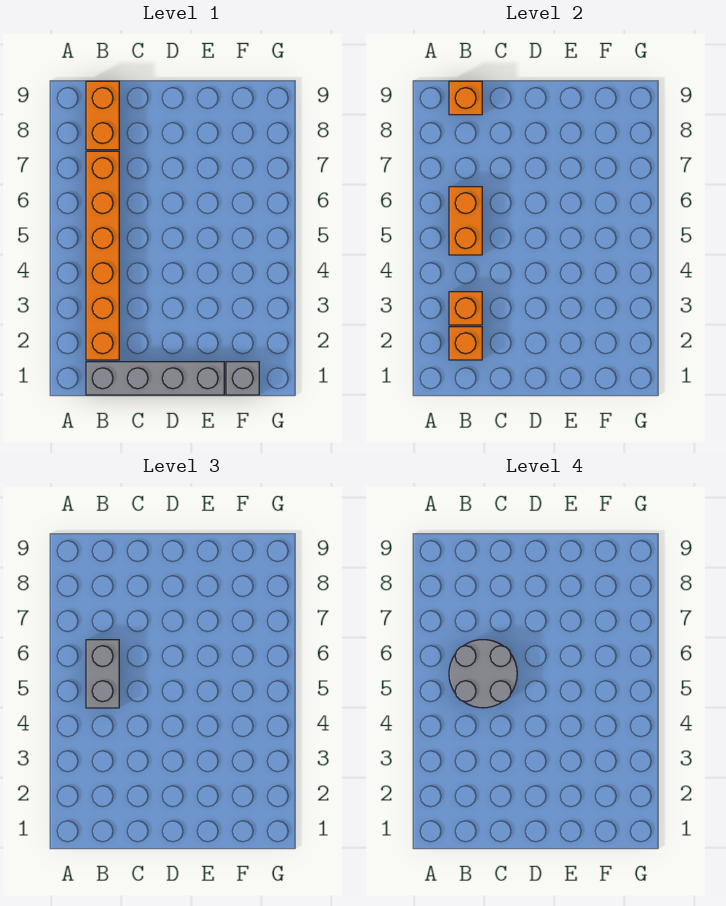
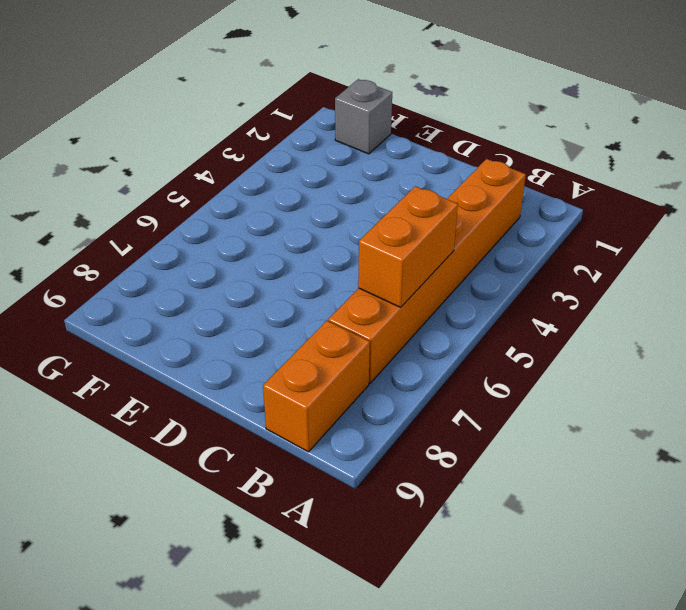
none -> grey brick B1:E1 level 1
none -> orange brick B2 level 2

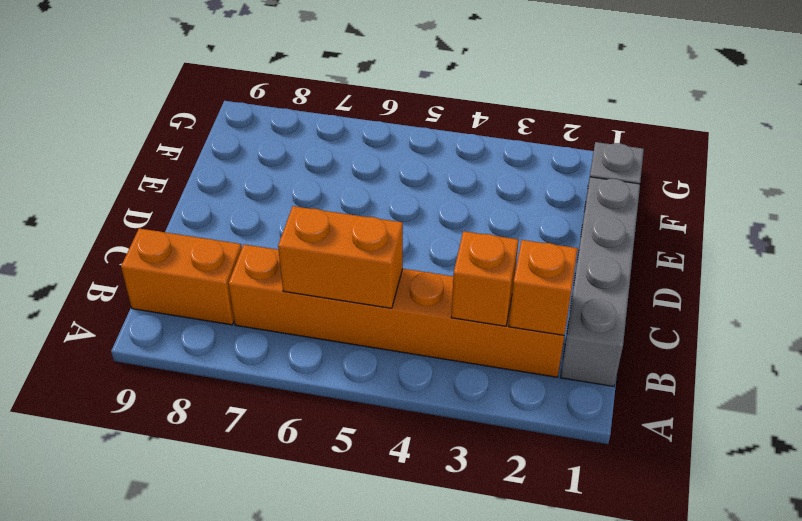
none -> orange brick B9 level 2
none -> grey brick B5:B6 level 3

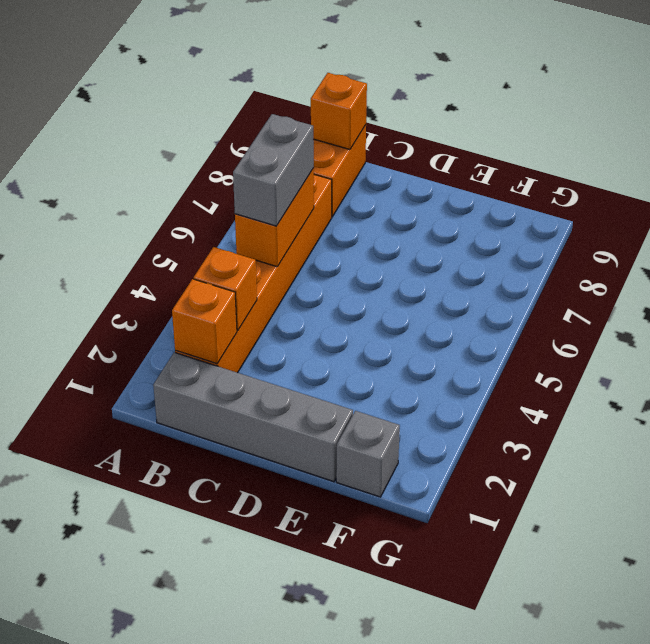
none -> grey round brick B5:C6 level 4

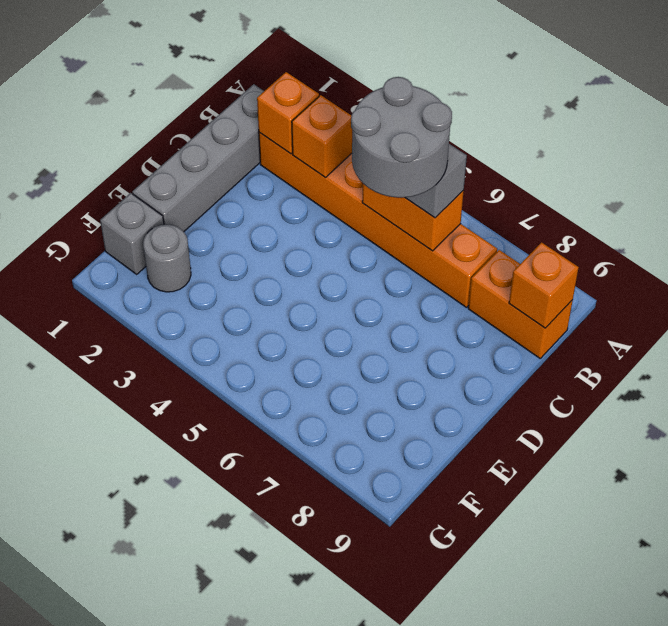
grey round brick F2 level 1 -> none

